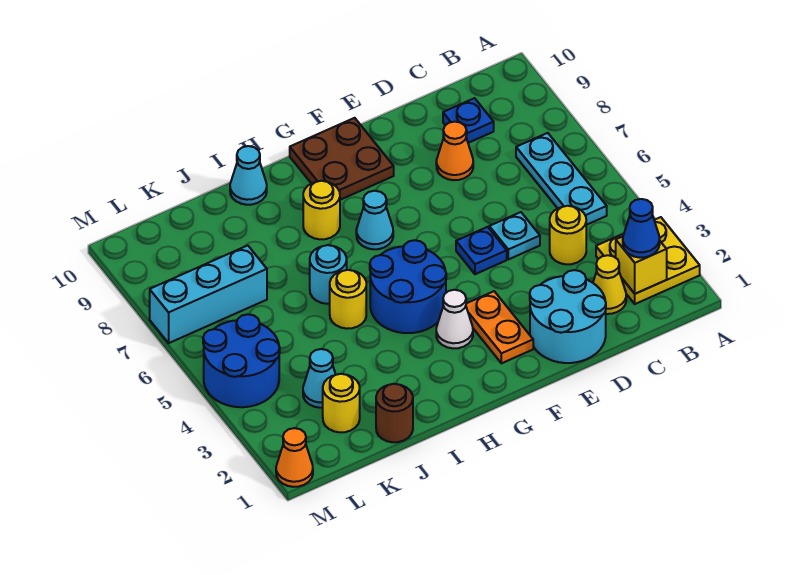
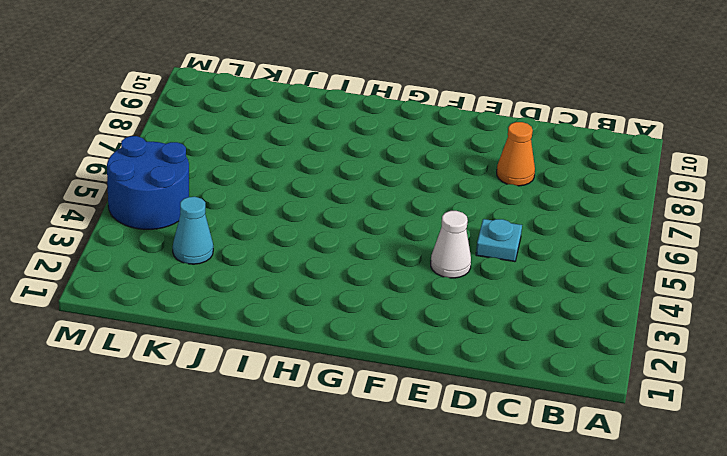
white cone E4 level 1 -> white cone G3 level 1
none -> yellow plate A2:B3 level 1
none -> cyan plate B5:B7 level 1
none -> yellow cone C2 level 1

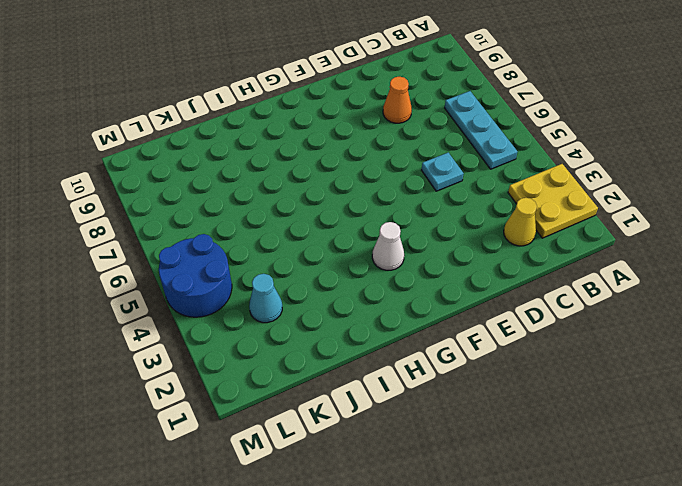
none -> yellow round brick C4 level 1
none -> blue plate C9 level 1
none -> cyan round brick D1:E2 level 1

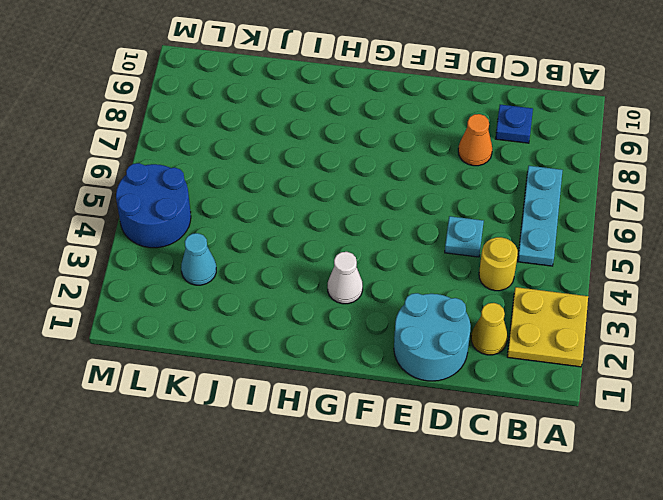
none -> blue plate E5 level 1
none -> orange plate F2:F3 level 1
none -> brown plate F9:G10 level 1

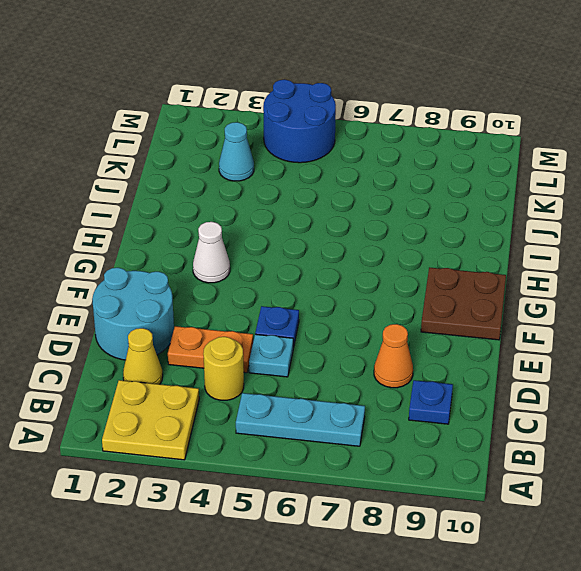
orange plate D3:D4 level 1 -> orange plate F2:F3 level 1
none -> blue round brick G4:H5 level 1
none -> cyan cone G7 level 1
none -> yellow round brick H8 level 1

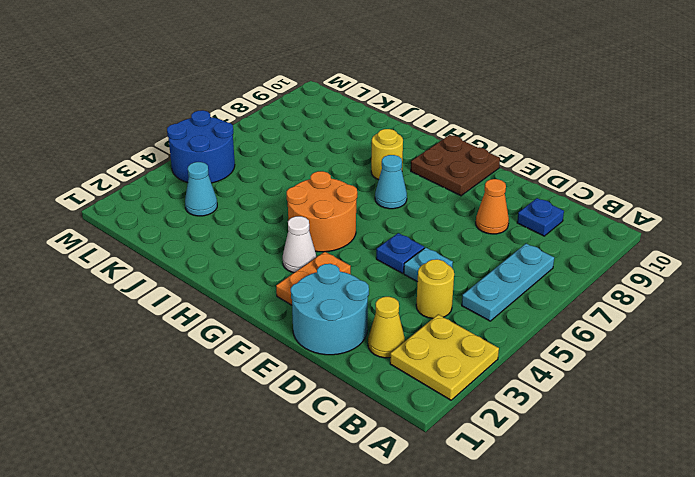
orange round brick G4:H5 level 1 -> blue round brick G4:H5 level 1
none -> yellow round brick I5 level 1
none -> cyan round brick I6 level 1
none -> cyan cone I10 level 1

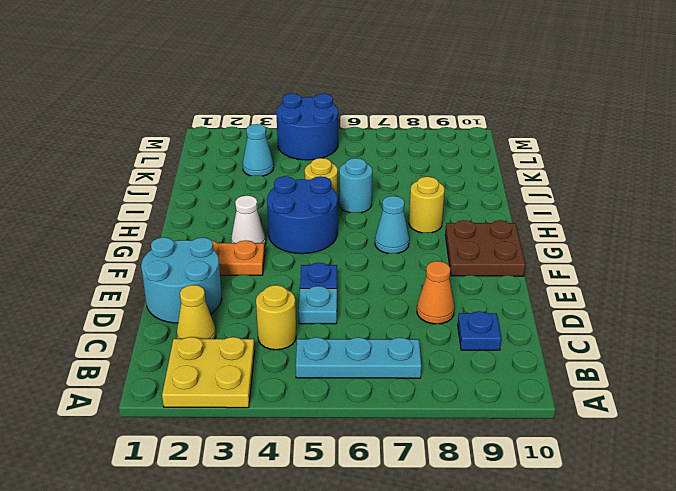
none -> cyan cone I10 level 1
none -> brown round brick J1 level 1
none -> yellow round brick K2 level 1

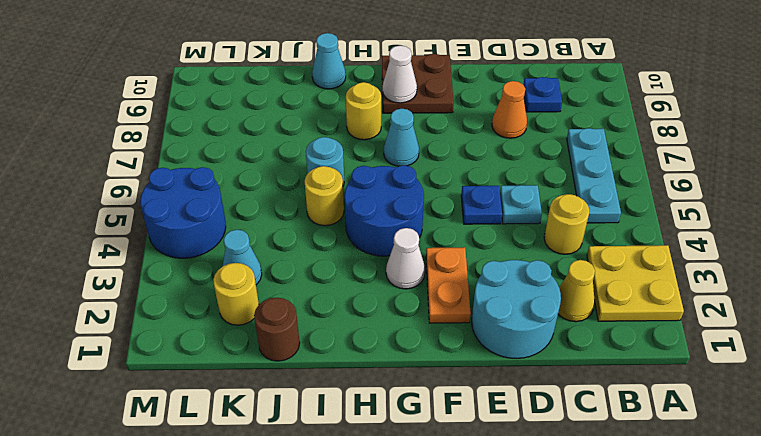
white cone G9 level 2 -> none
none -> cyan brick K7:M7 level 1
none -> orange cone M1 level 1
none -> yellow brick B2 level 2

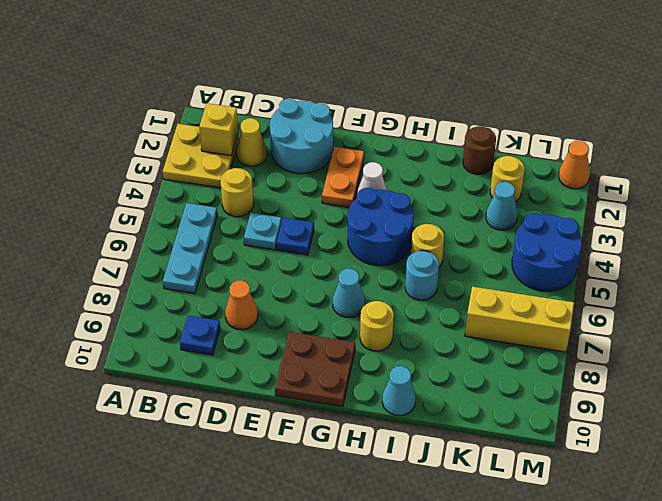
yellow brick K7:M7 level 1 -> cyan brick K7:M7 level 1
none -> blue cone B2 level 3

